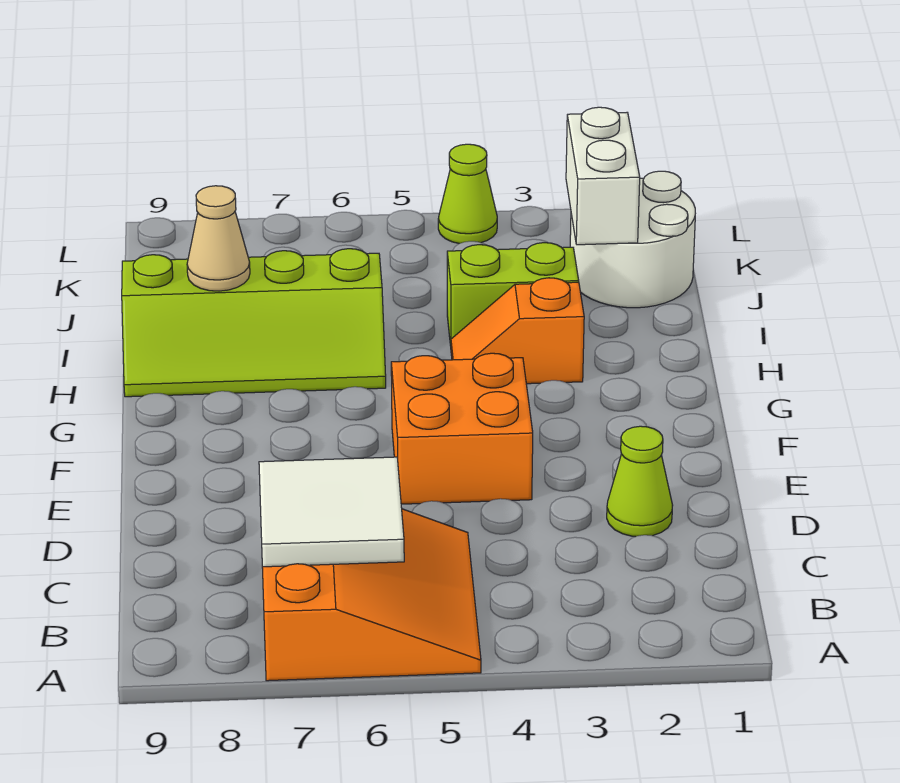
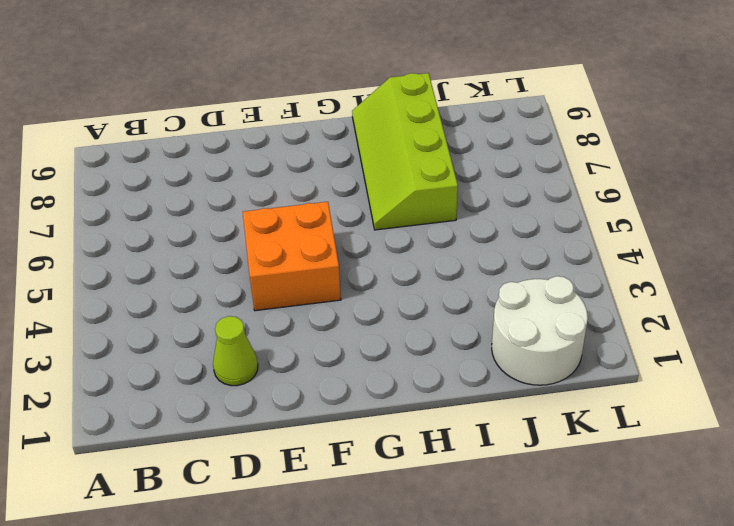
none -> orange slope A5:C7 level 1 top 7
none -> orange slope H3:H4 level 1 top 3

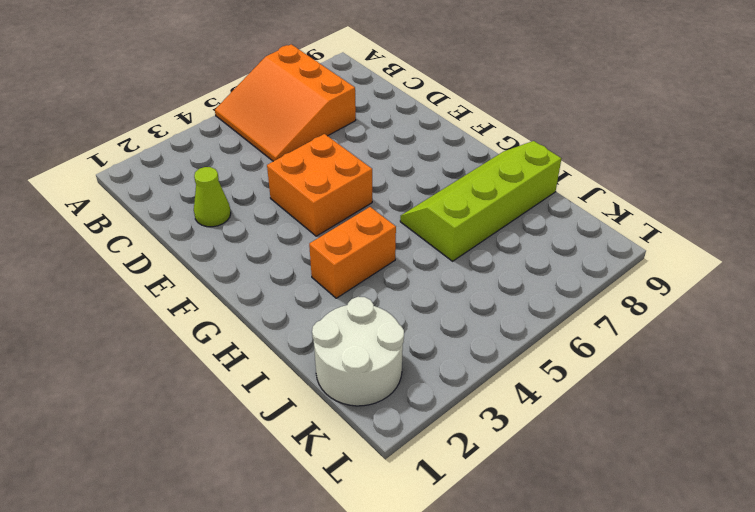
orange brick H3:H4 level 1 -> orange slope H3:H4 level 1 top 3
none -> lime brick I3:I4 level 1
none -> lime cone L4 level 1

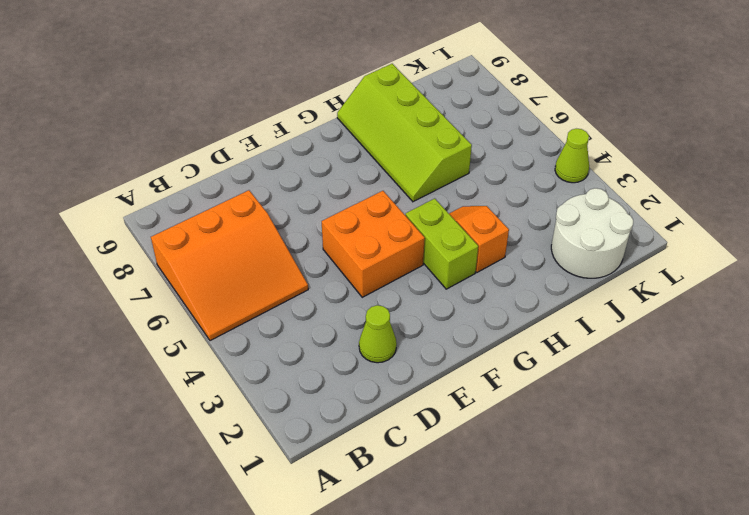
lime brick G3:G4 level 1 -> lime brick I3:I4 level 1
none -> white tile B6:C7 level 2
none -> tan cone I8 level 2

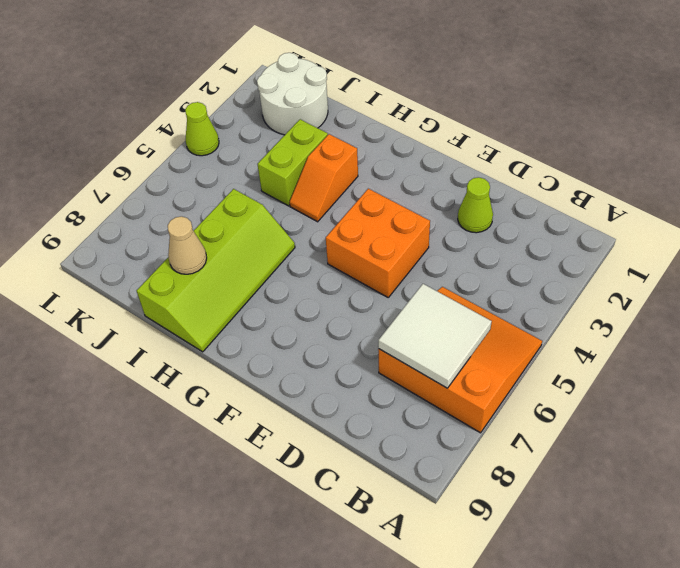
none -> white brick J2:K2 level 2

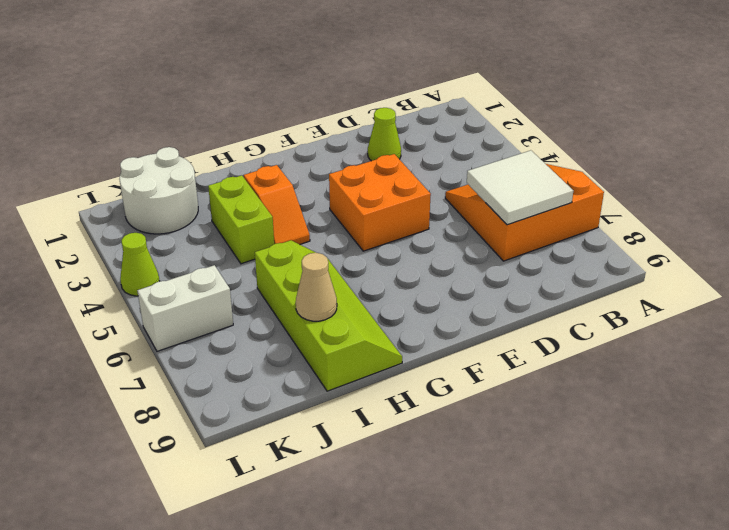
white brick K6:L6 level 1 -> white brick J2:K2 level 2

